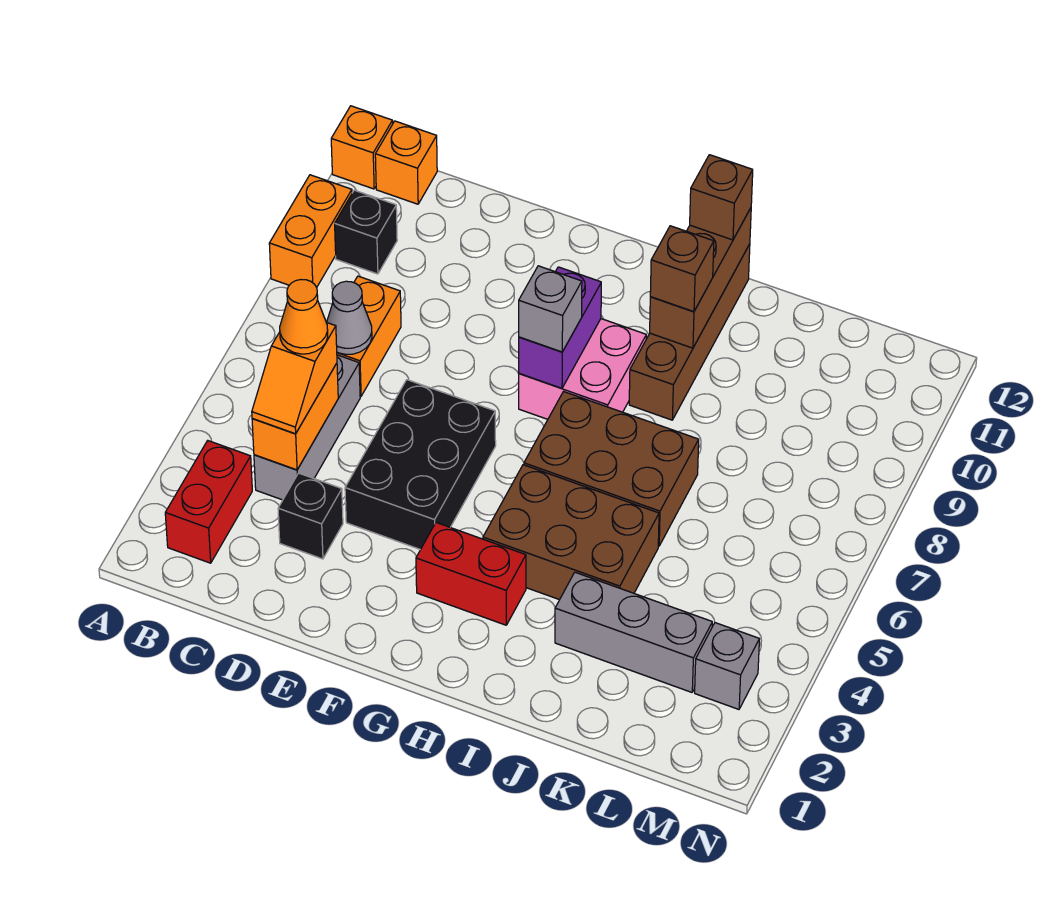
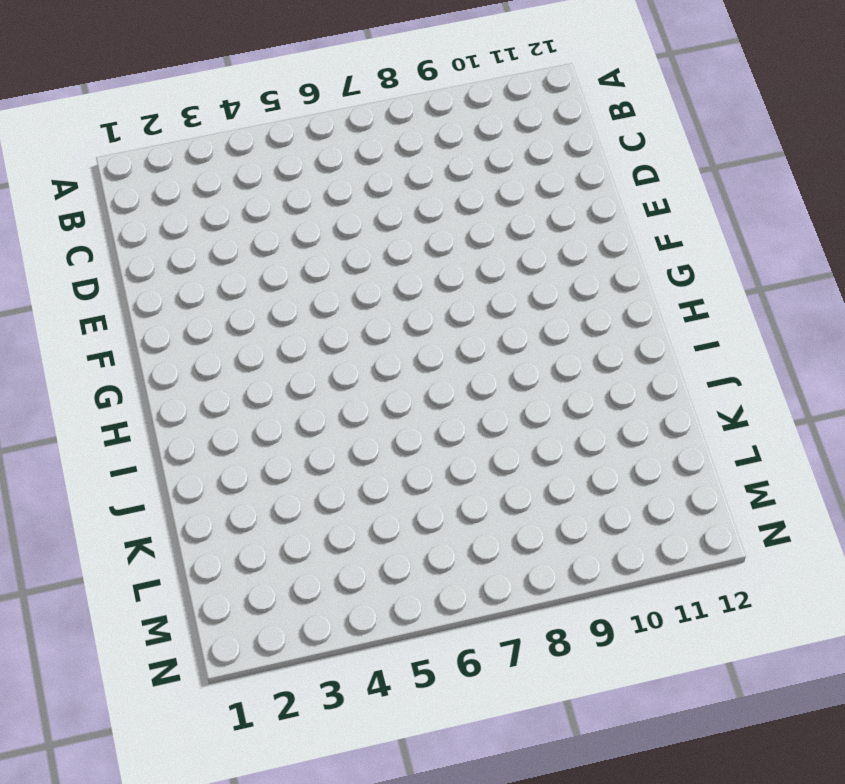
none -> orange brick A9:A10 level 1
none -> orange brick A12 level 1
none -> red brick B2:B3 level 1

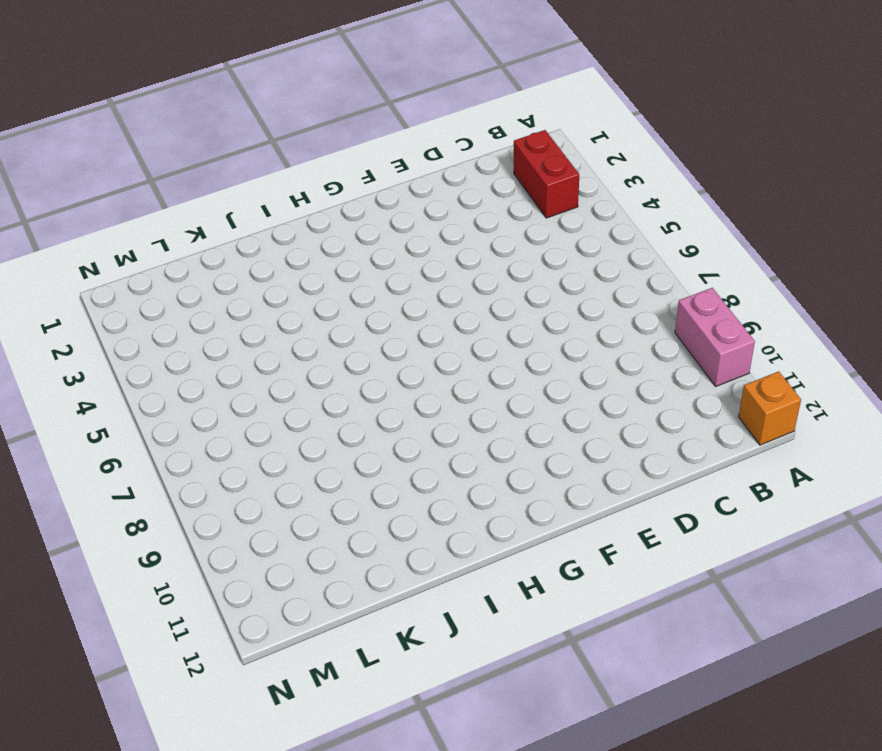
pink brick A9:A10 level 1 -> orange brick A9:A10 level 1
none -> black brick B10 level 1
none -> orange brick B12 level 1
none -> grey brick C4:C6 level 1

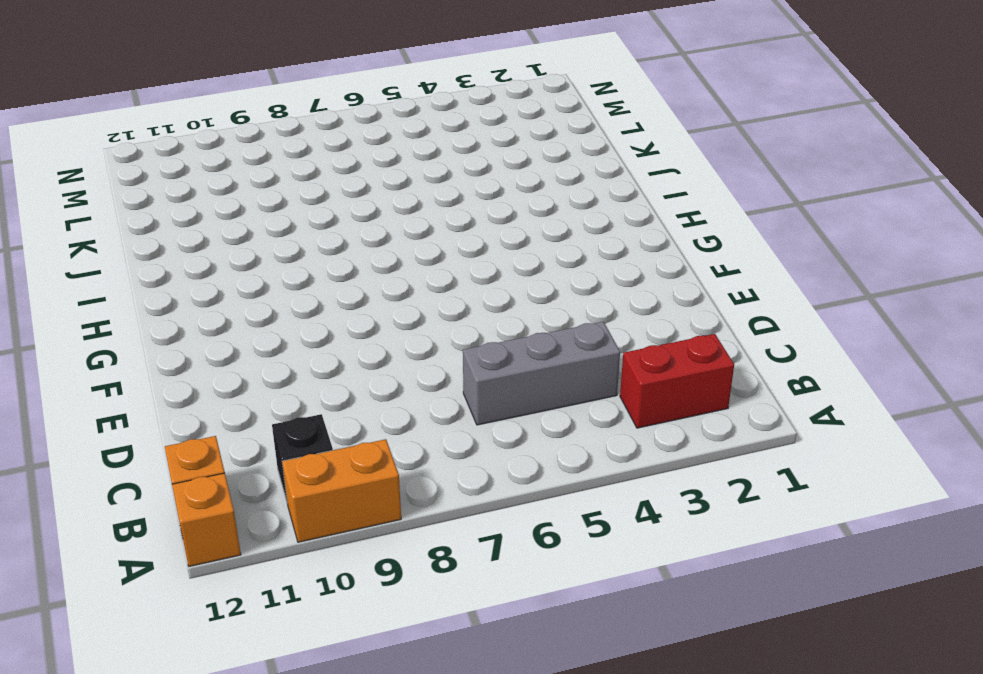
none -> orange brick C7:C8 level 1
none -> black brick D3 level 1
none -> black brick E4:F6 level 1

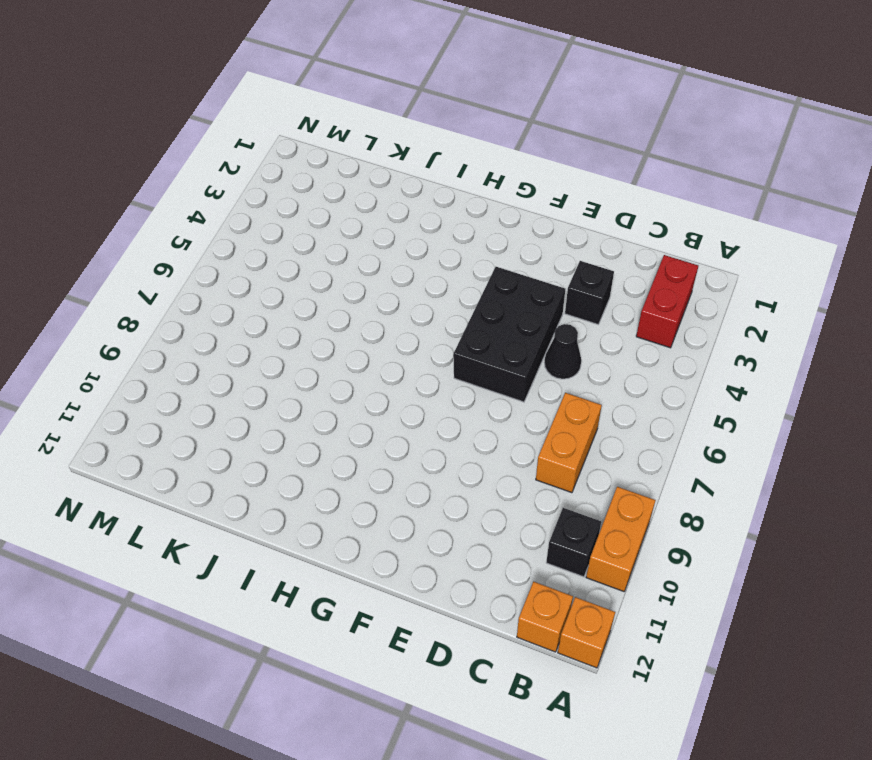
black cone D5 level 1 -> none
none -> grey brick C4:C6 level 1
none -> red brick G3:H3 level 1
none -> pink brick G8:H9 level 1

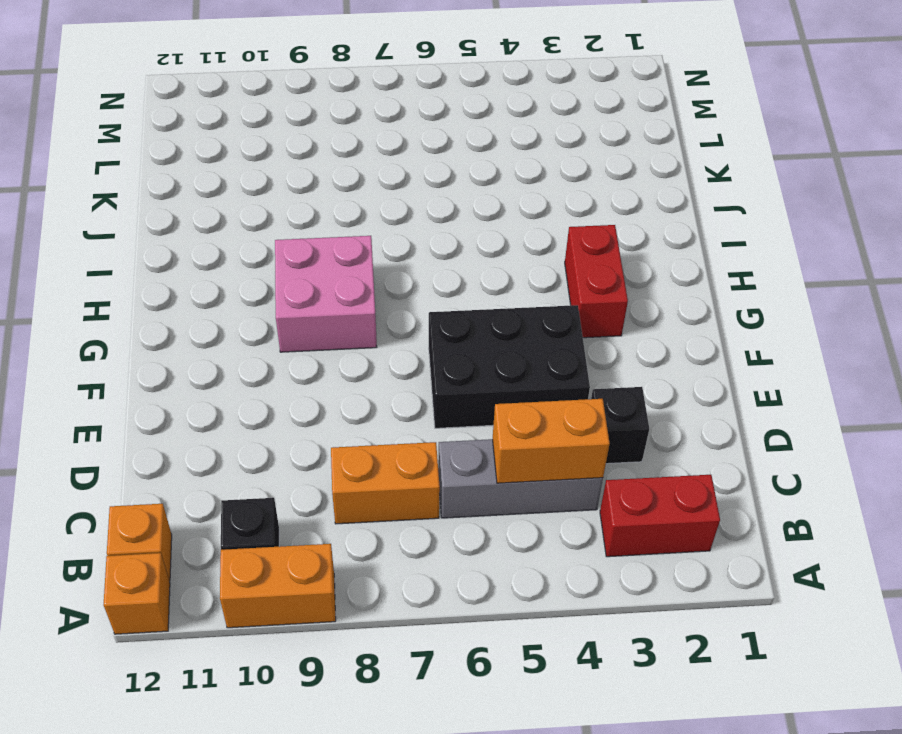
none -> brown brick H4:J5 level 1
none -> brown brick H6:J7 level 1
none -> brown brick I9:I12 level 1

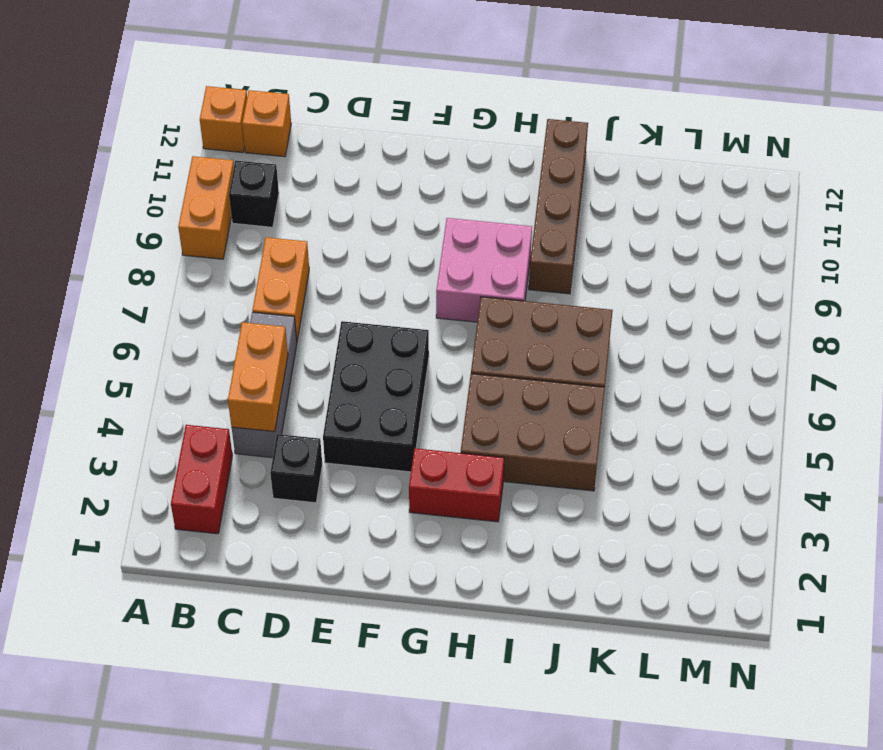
none -> grey brick J3:L3 level 1
none -> grey brick M3 level 1
none -> grey cone C7 level 2

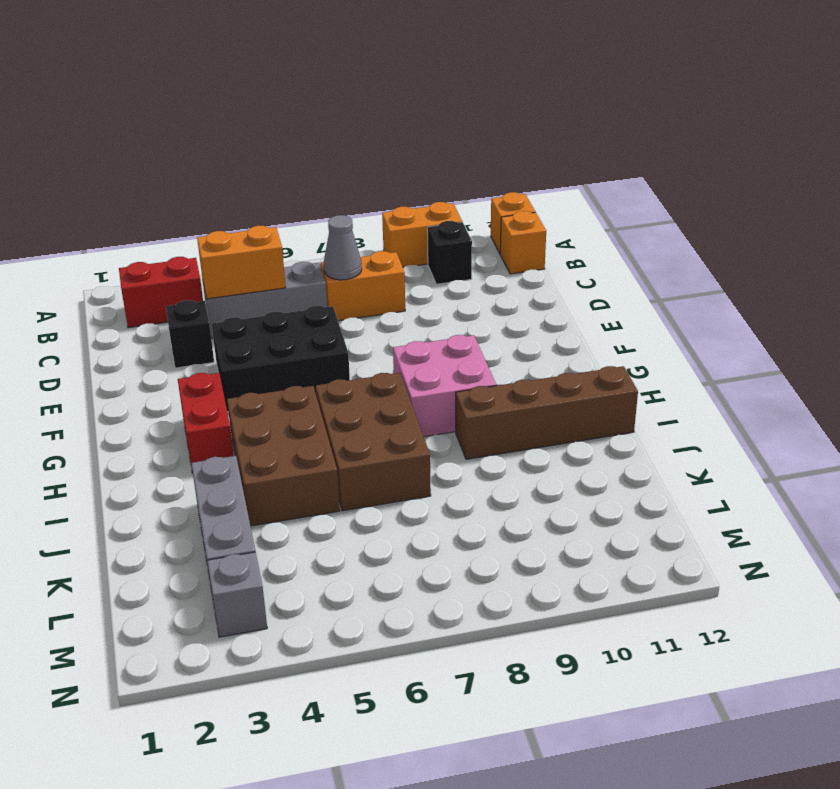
none -> purple brick G8:G9 level 2
none -> brown brick I10:I12 level 2
none -> orange slope C4:C5 level 3 top 5

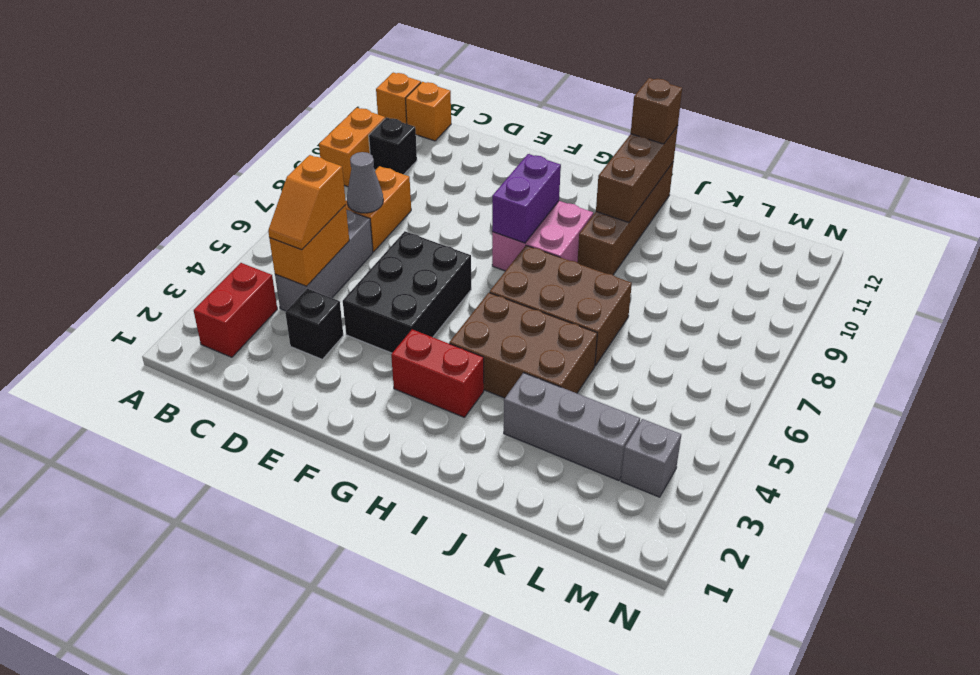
none -> grey brick G8 level 3
none -> brown brick I10 level 3
none -> orange cone C5 level 4

